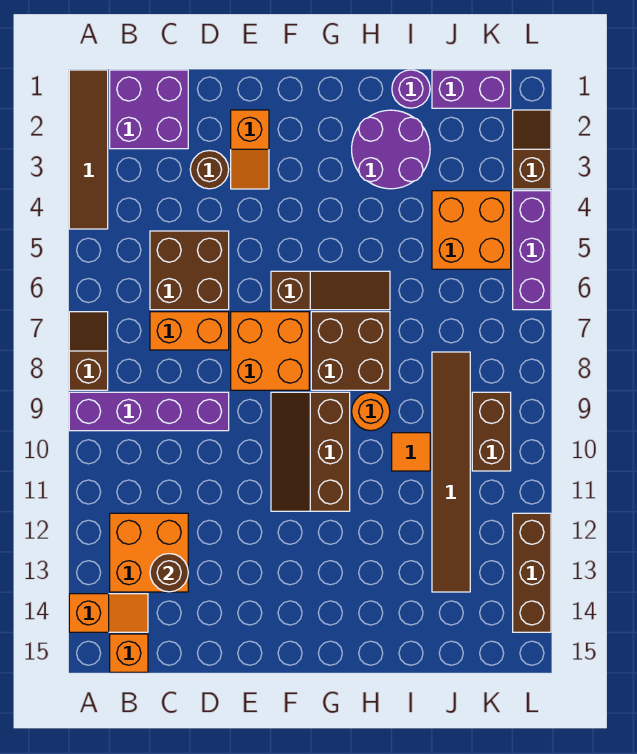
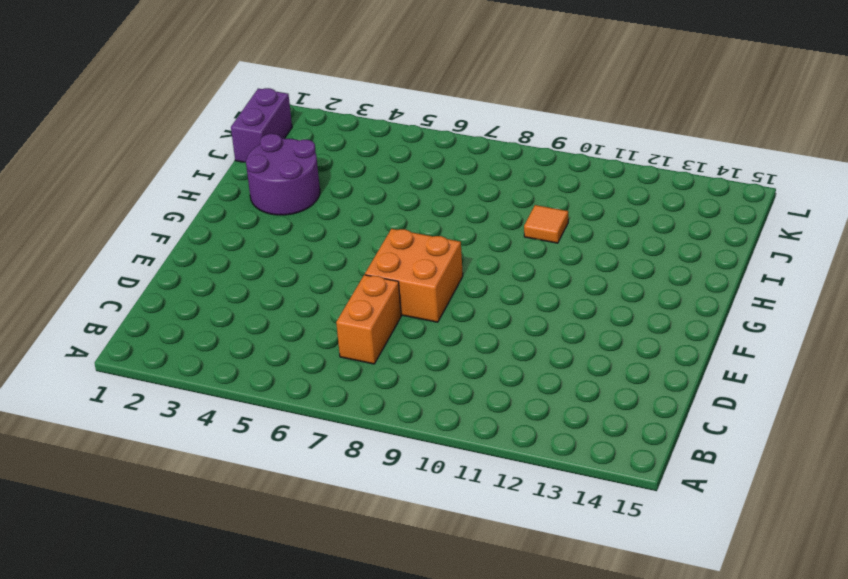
none -> brown tile A1:A4 level 1
none -> brown slope A7:A8 level 1 top 8
none -> purple brick A9:D9 level 1

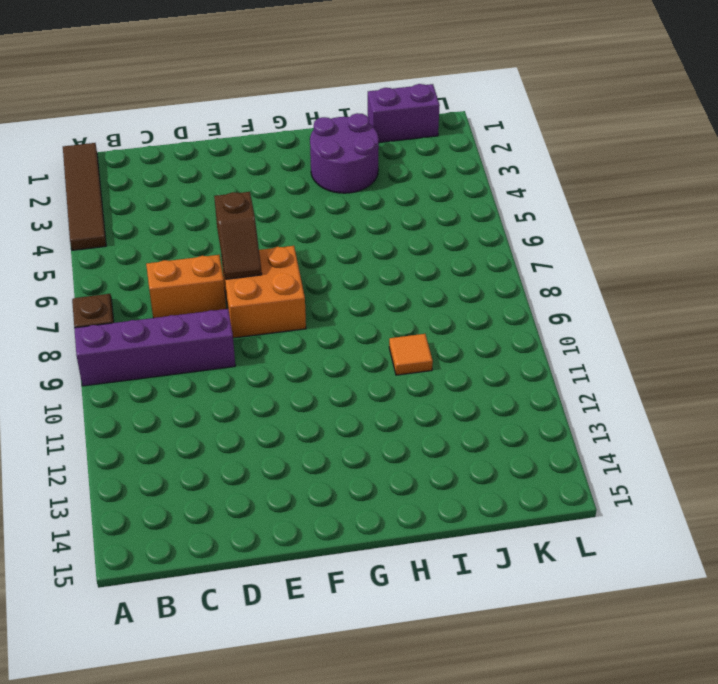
brown slope E6:E7 level 2 top 6 -> brown slope L2:L3 level 1 top 3
none -> orange slope A14:B14 level 1 top A
none -> purple brick B1:C2 level 1
none -> orange brick B12:C13 level 1

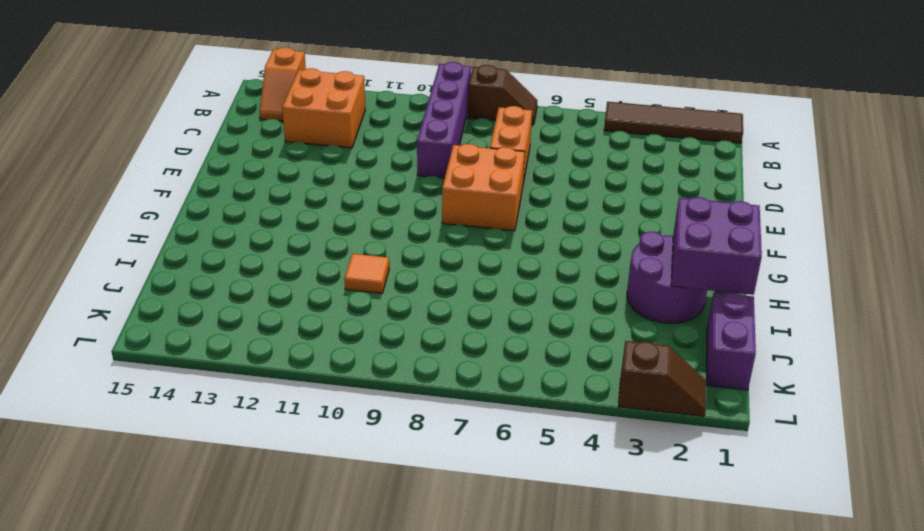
purple brick H1:I2 level 2 -> purple brick B1:C2 level 1
none -> orange brick B15 level 1
none -> brown brick C5:D6 level 1
none -> brown round brick D3 level 1

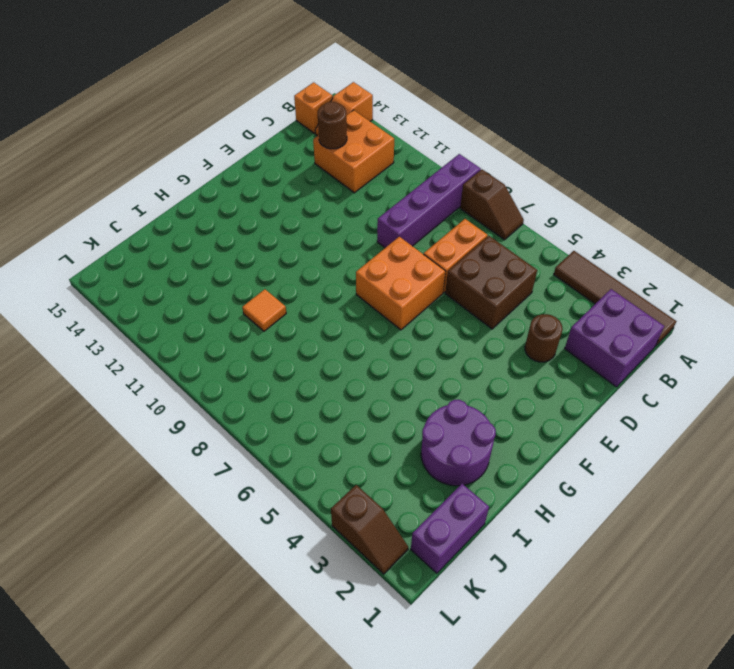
none -> orange slope E2:E3 level 1 top 2
none -> brown slope F6:H6 level 1 top F
none -> brown slope F9:G11 level 1 top G

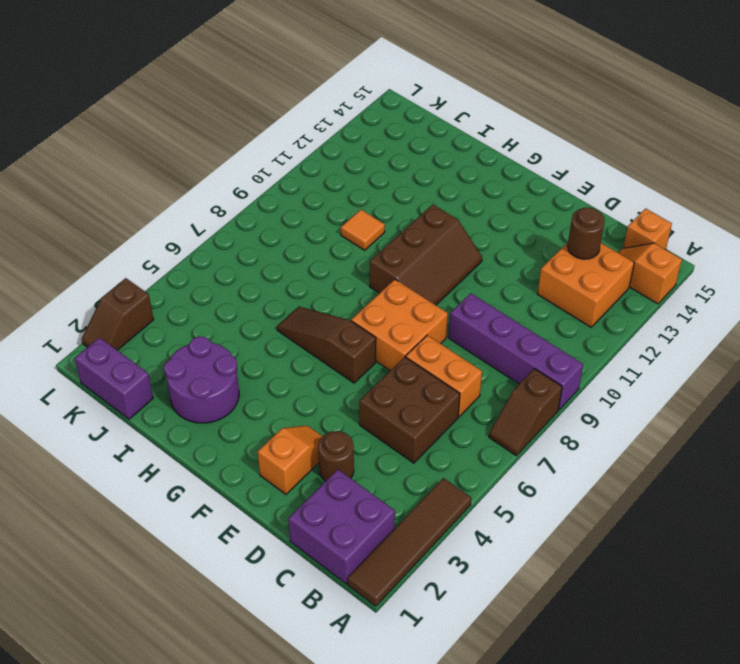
none -> brown brick G7:H8 level 1
none -> orange round brick H9 level 1
none -> purple round brick I1 level 1

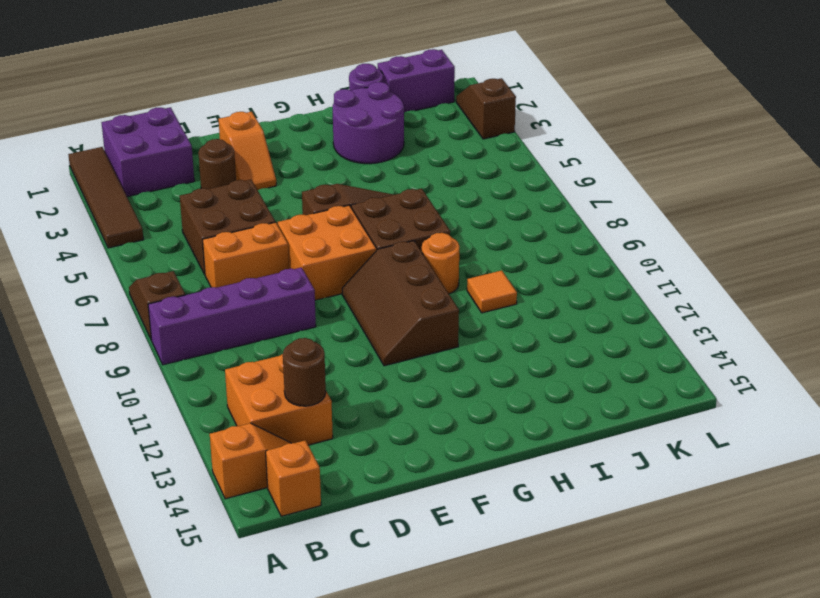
none -> orange brick J4:K5 level 1
none -> brown tile J8:J13 level 1
none -> brown brick K9:K10 level 1

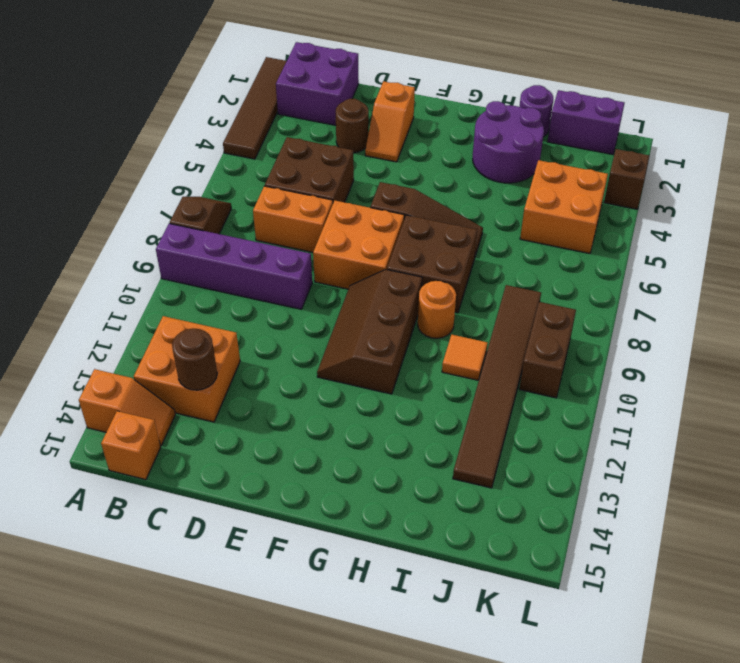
none -> purple brick L4:L6 level 1
none -> brown brick L12:L14 level 1

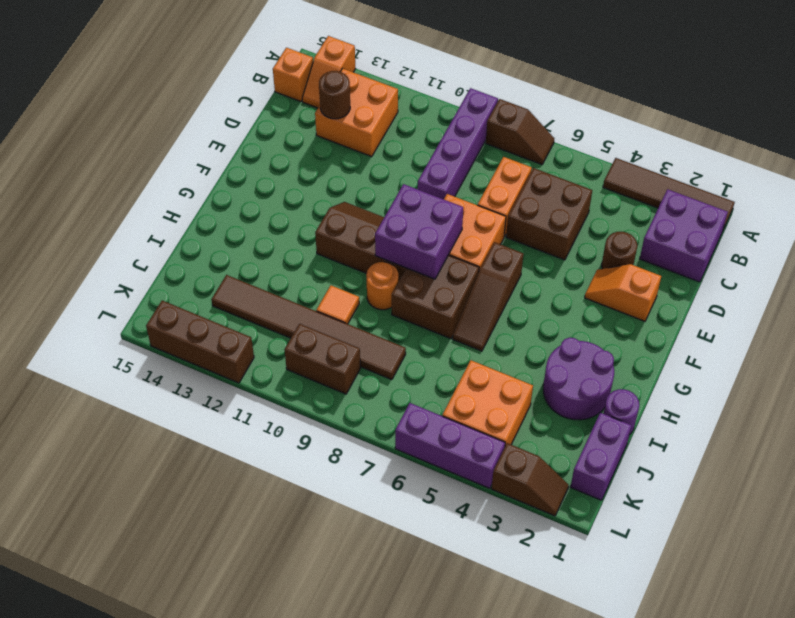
purple brick F8:G9 level 2 -> none

